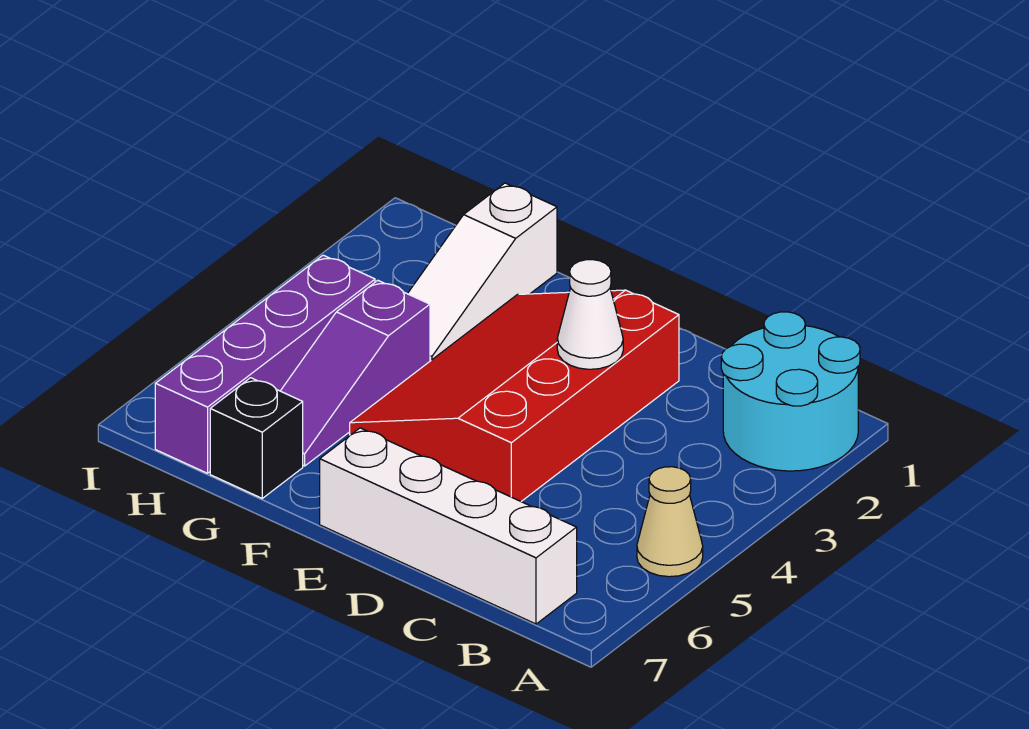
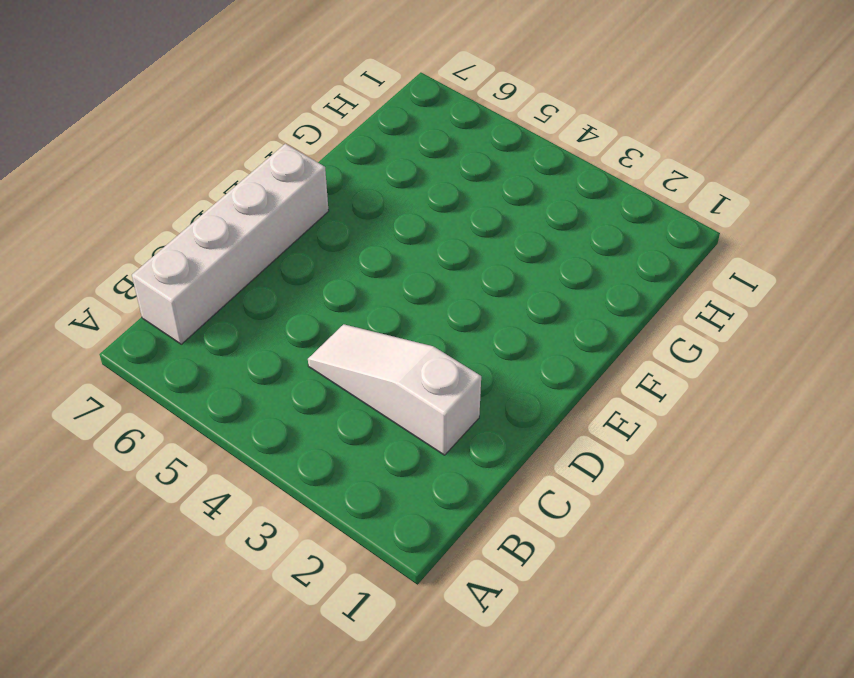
white slope C2:C4 level 1 top 2 -> white slope G1:G3 level 1 top 1
none -> cyan round brick A1:B2 level 1
none -> tan cone A5 level 1

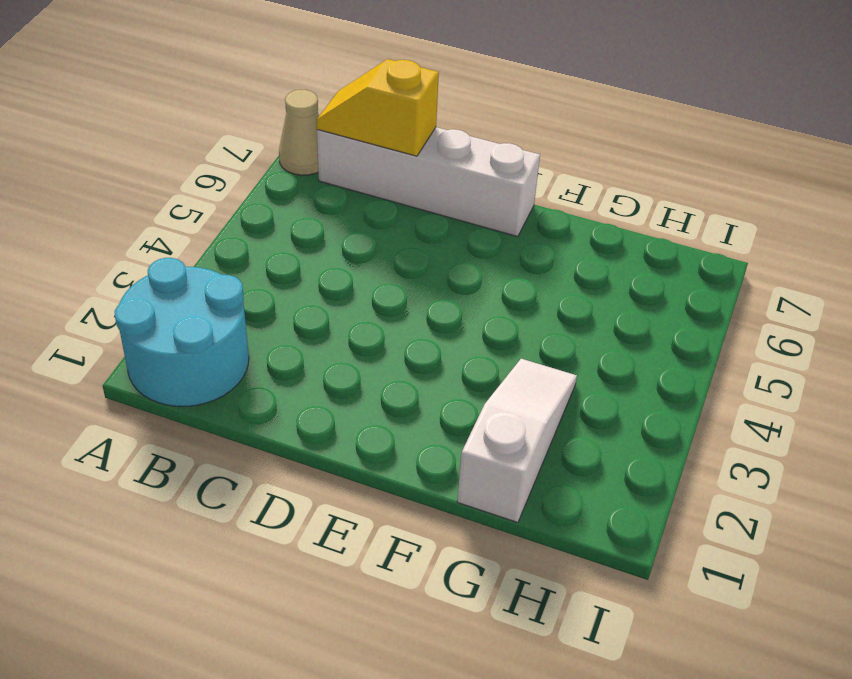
tan cone A7 level 1 -> tan cone A5 level 1
yellow slope B7:C7 level 2 top C -> none
none -> red slope D2:F5 level 1 top D
none -> purple slope G4:G6 level 1 top 4

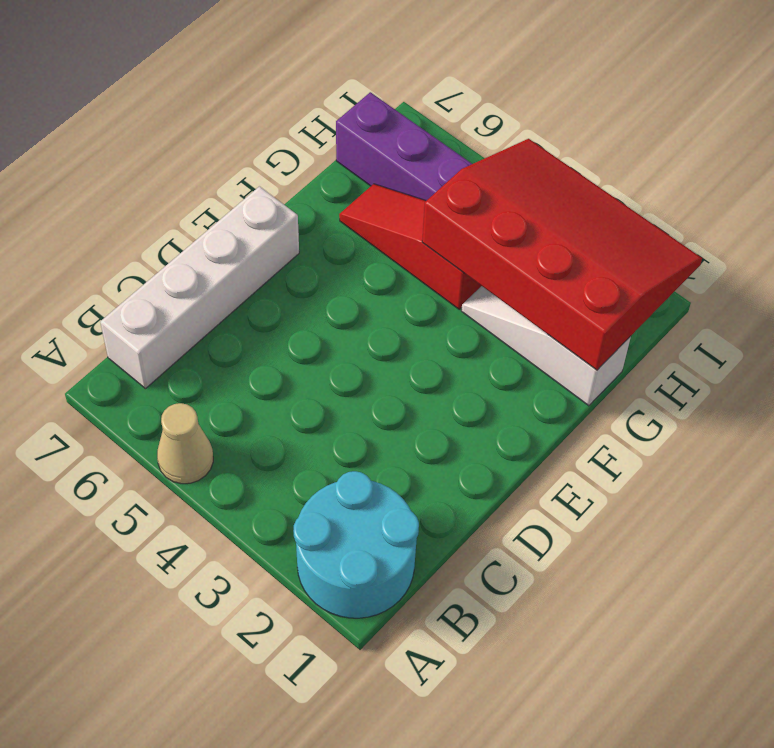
red slope G1:I4 level 2 top G -> red slope D2:F5 level 1 top D
red slope G4:G6 level 1 top 4 -> purple slope G4:G6 level 1 top 4
none -> black brick G7 level 1
none -> white cone D3 level 2

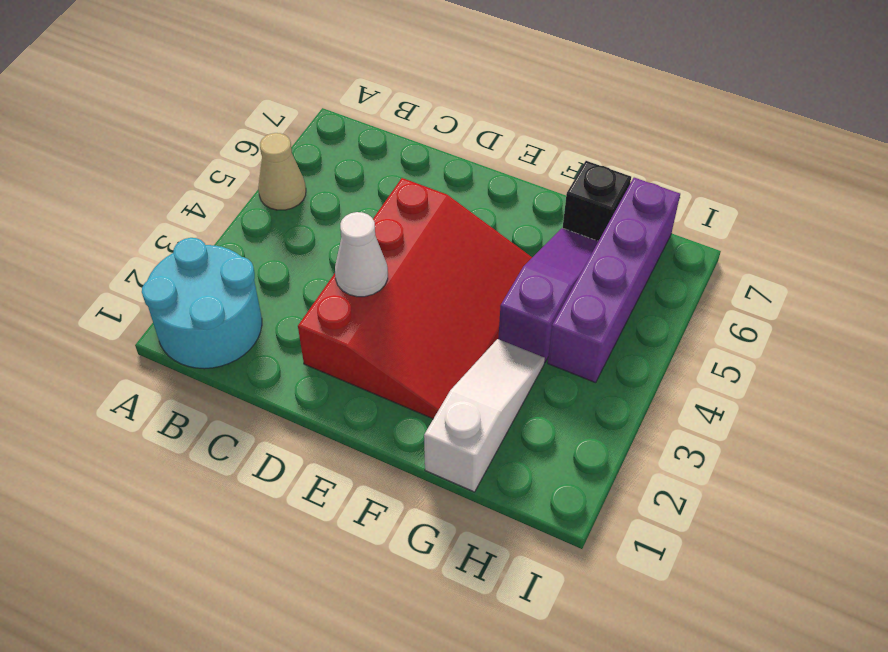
none -> white brick B7:E7 level 1

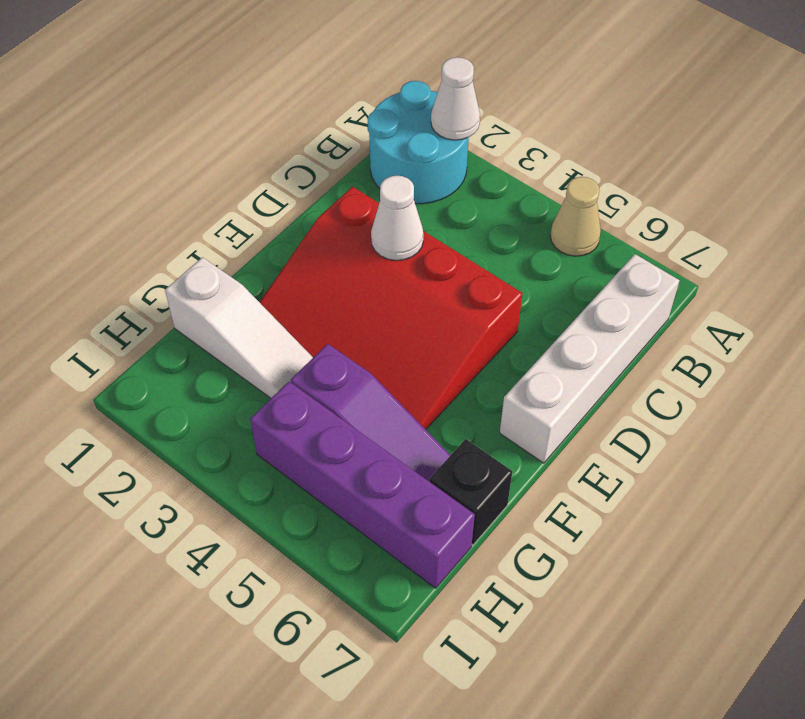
white cone A2 level 2 -> none

